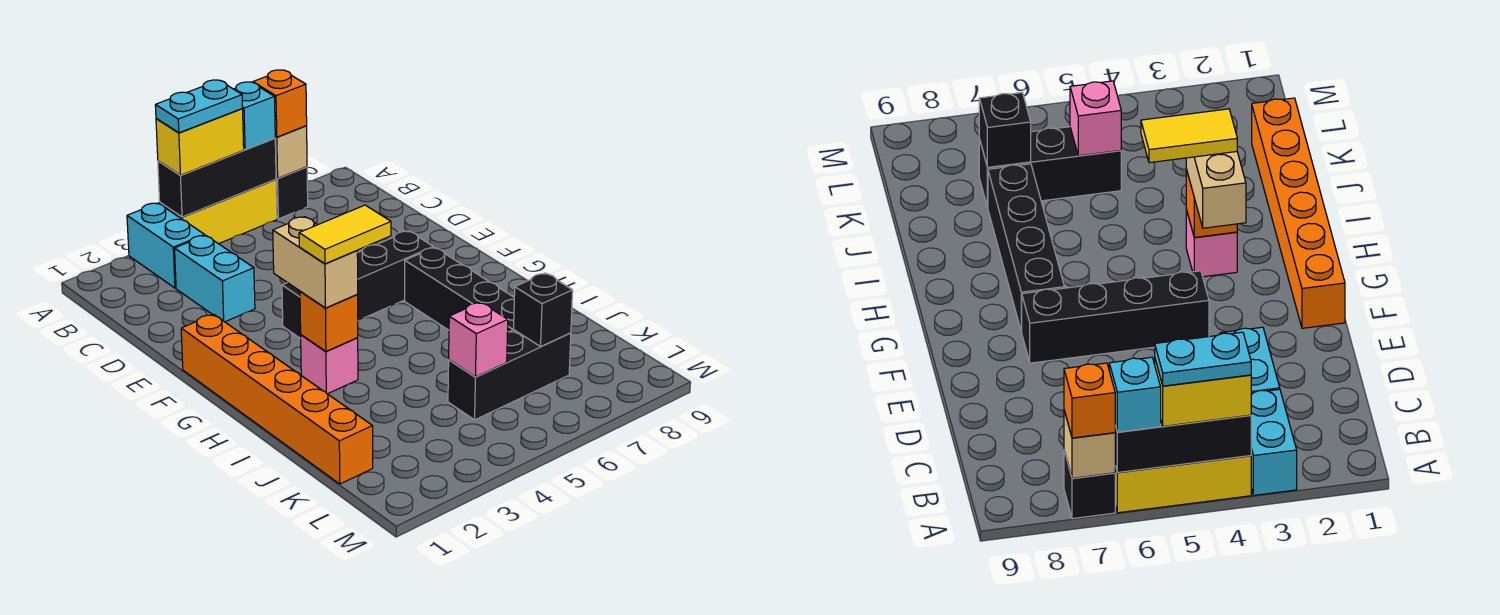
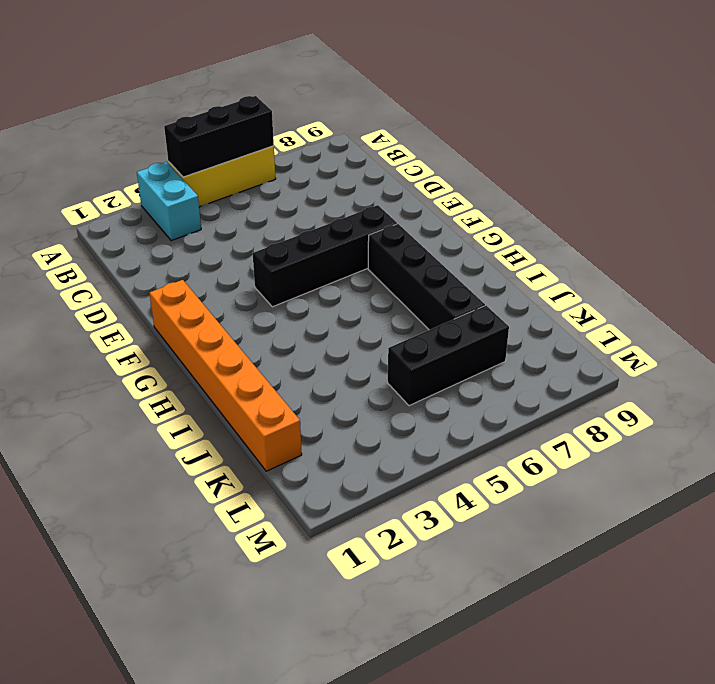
none -> black brick A7 level 1
none -> cyan brick C3:D3 level 1
none -> pink brick H3 level 1

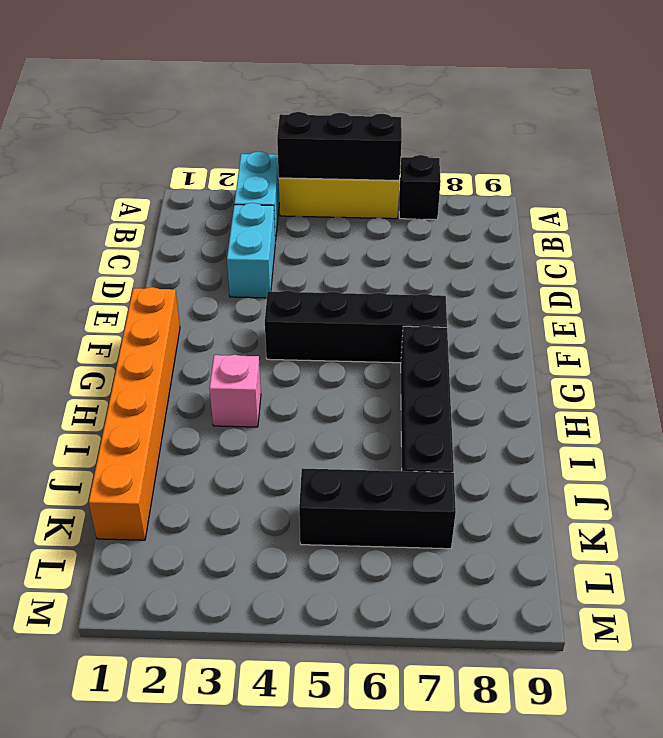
none -> tan brick A7 level 2
none -> orange brick H3 level 2
none -> pink brick K5 level 2

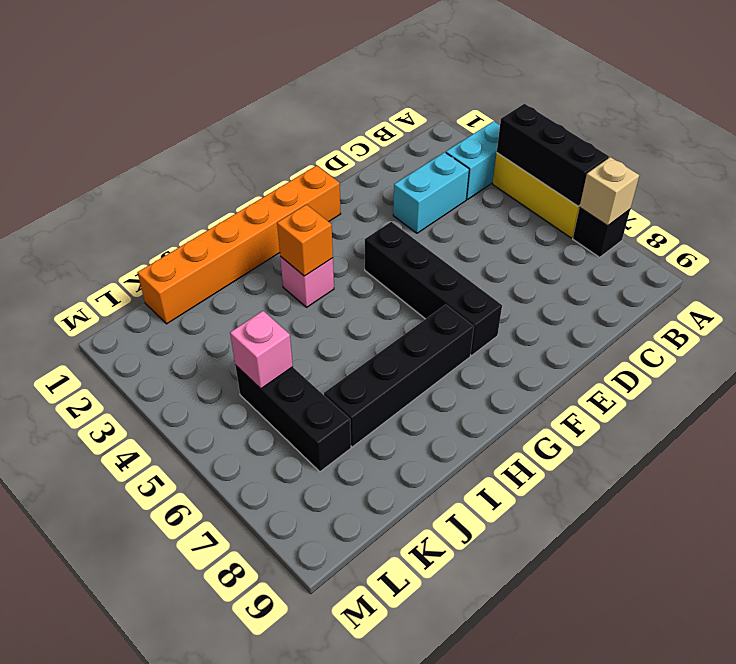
none -> black brick K7 level 2
none -> yellow brick A4:A5 level 3
none -> cyan brick A6 level 3

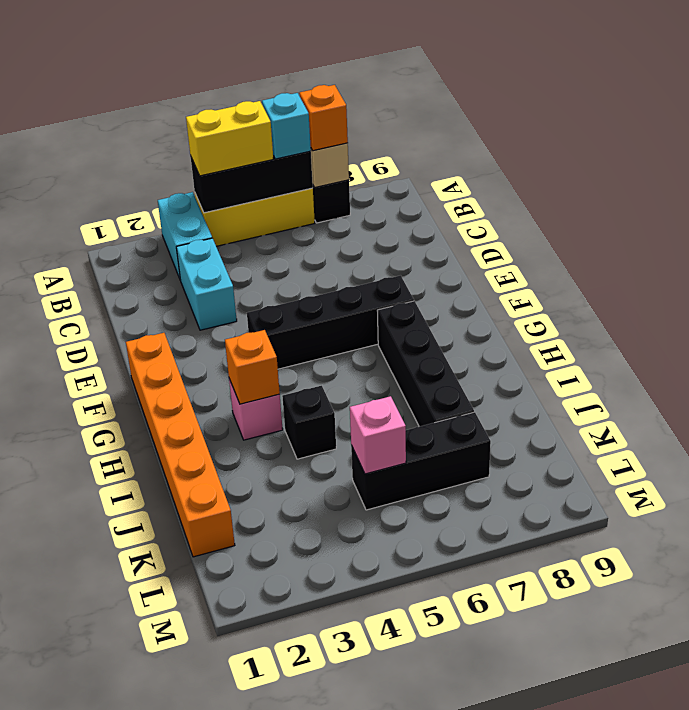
black brick I4 level 1 -> black brick K7 level 2
none -> tan brick G3:H3 level 3
none -> cyan plate A4:A5 level 4
none -> yellow tile H3:H4 level 4

